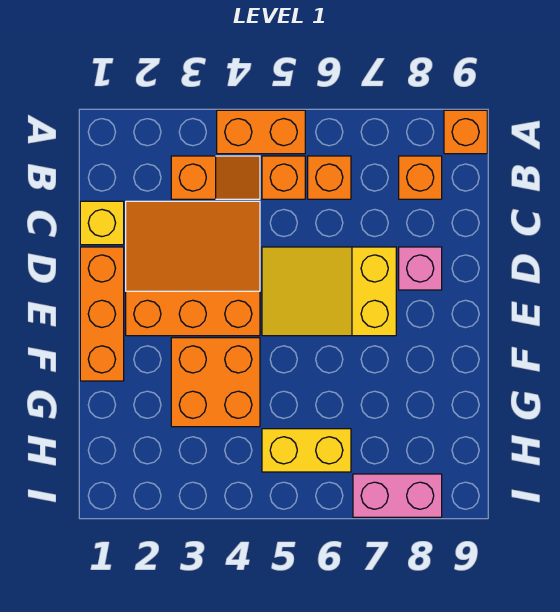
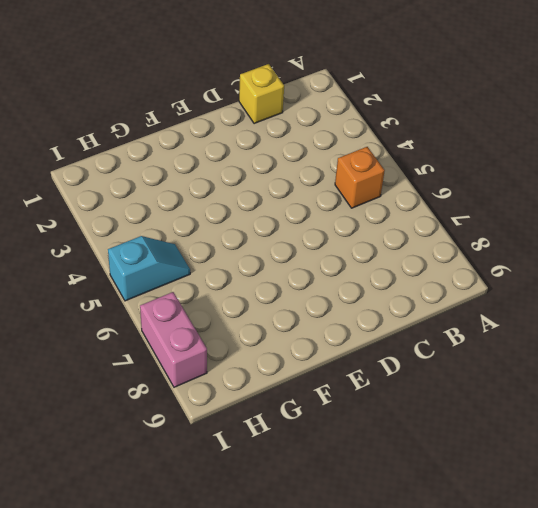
cyan slope H5:I5 level 1 top I -> yellow brick H5:H6 level 1
none -> orange brick A4:A5 level 1
none -> orange brick A9 level 1
none -> orange slope B3:B4 level 1 top 3

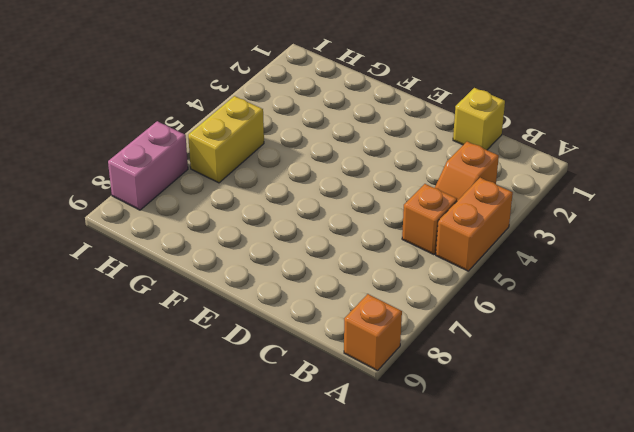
none -> orange brick B6 level 1
none -> orange brick B8 level 1
none -> orange slope C2:E4 level 1 top E

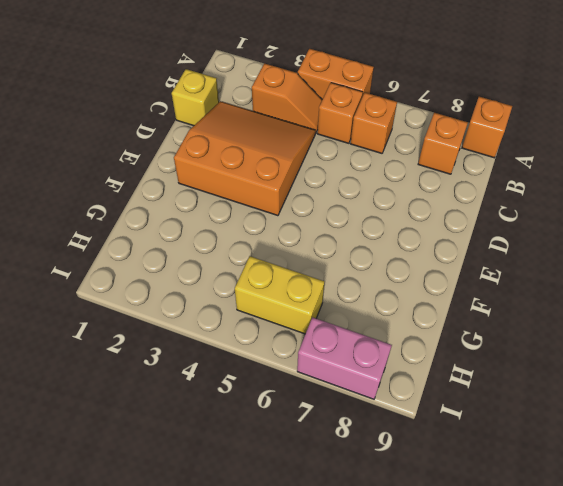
none -> orange brick D1:F1 level 1
none -> yellow slope D5:E7 level 1 top 7
none -> pink brick D8 level 1

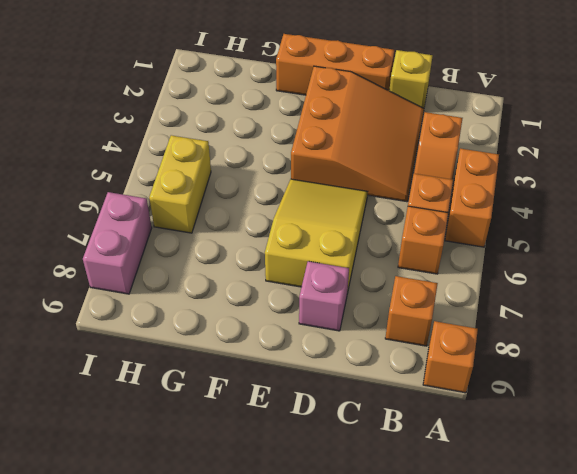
none -> orange brick F3:G4 level 1

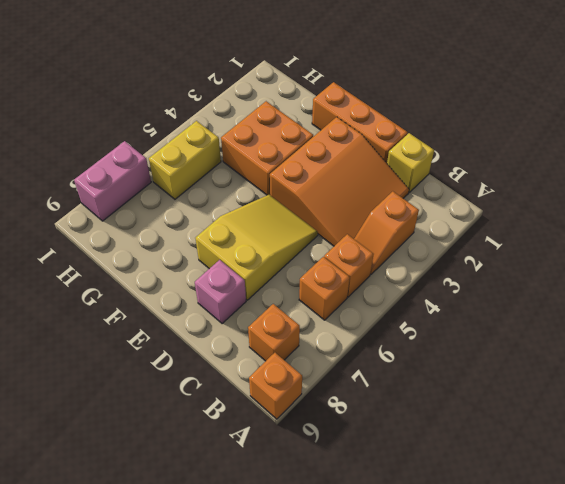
none -> orange brick A4:A5 level 1

